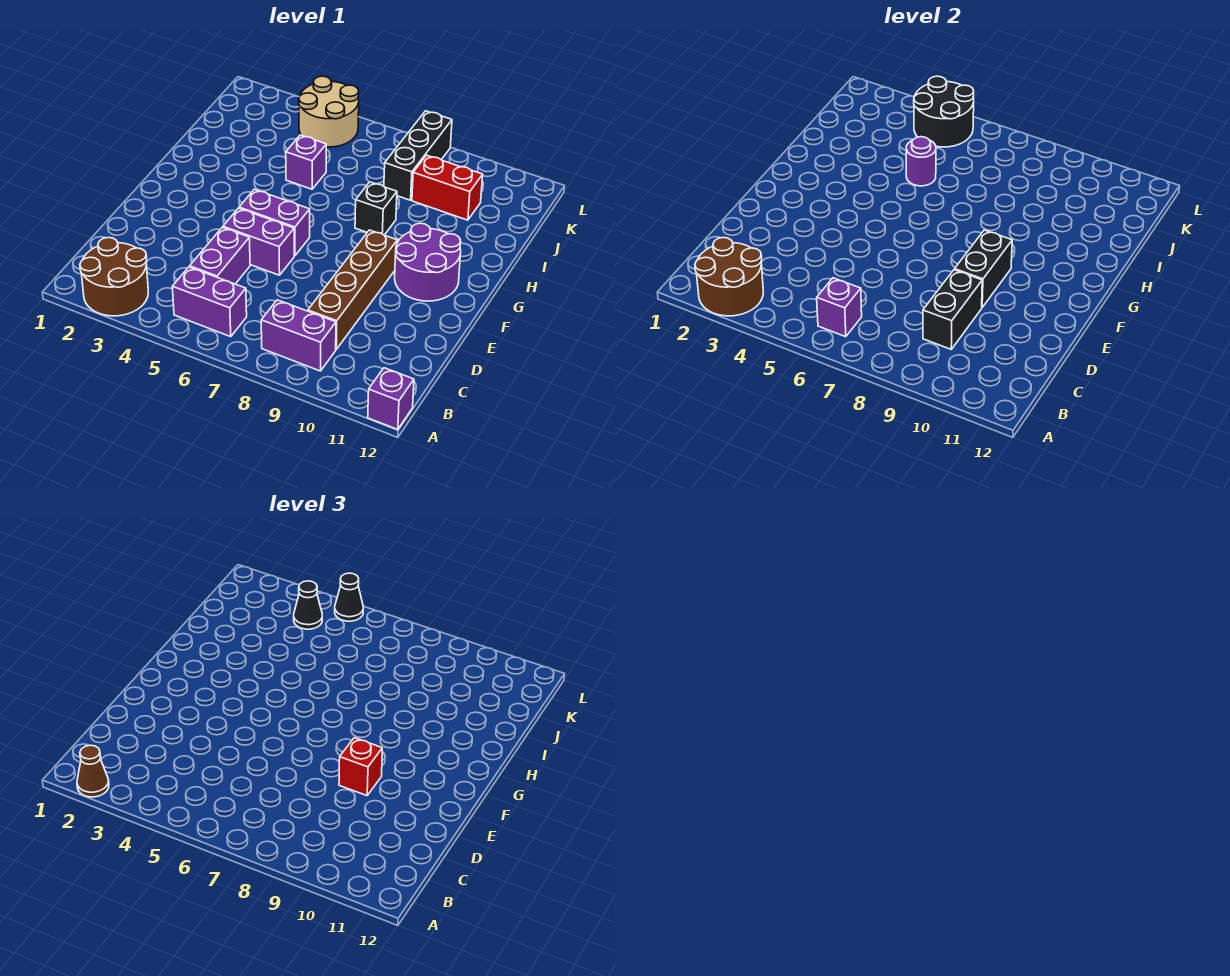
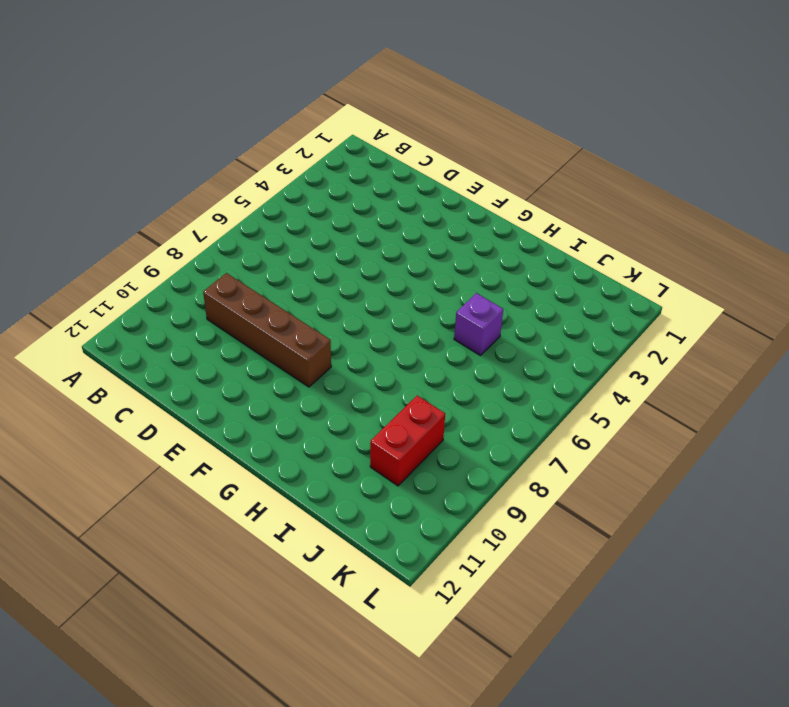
none -> brown round brick A2:B3 level 1
none -> purple brick A12 level 1
none -> purple brick B5:B6 level 1

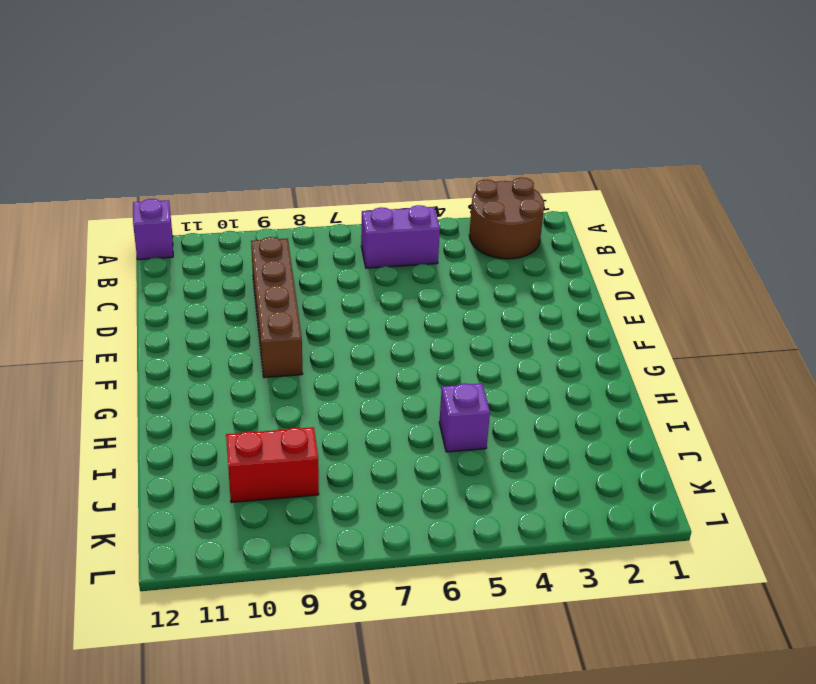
none -> purple brick B8:B9 level 1
none -> purple brick C5:D5 level 1
none -> purple brick E5:E6 level 1

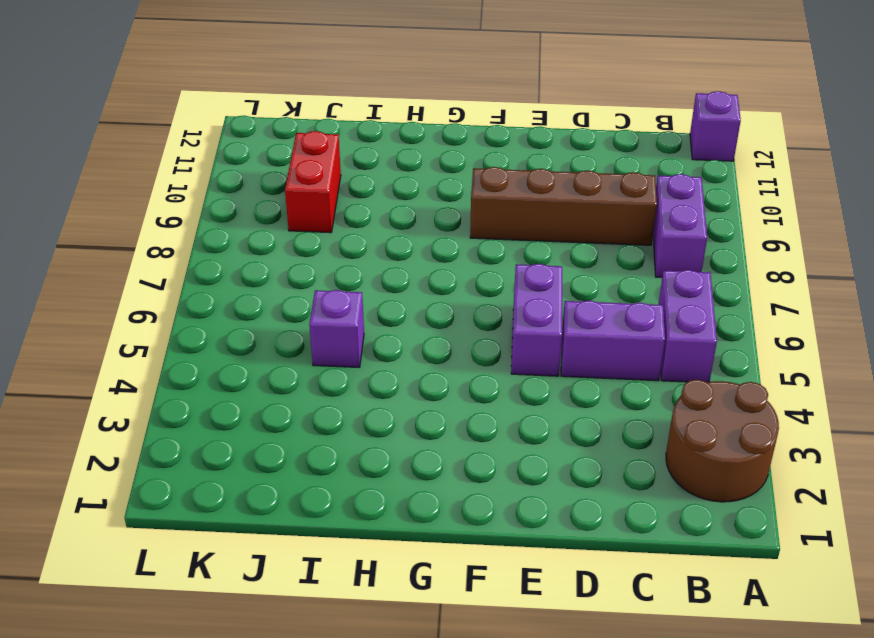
none -> purple brick F5:F6 level 1
none -> purple round brick F10:G11 level 1
none -> black brick H8 level 1

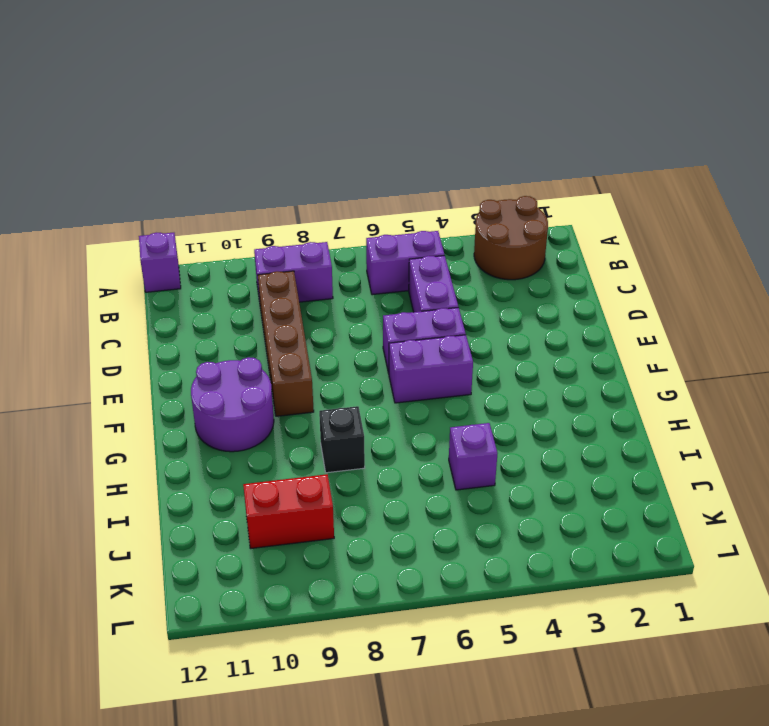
none -> black brick J8:L8 level 1
none -> tan round brick K4:L5 level 1
none -> brown round brick A2:B3 level 2

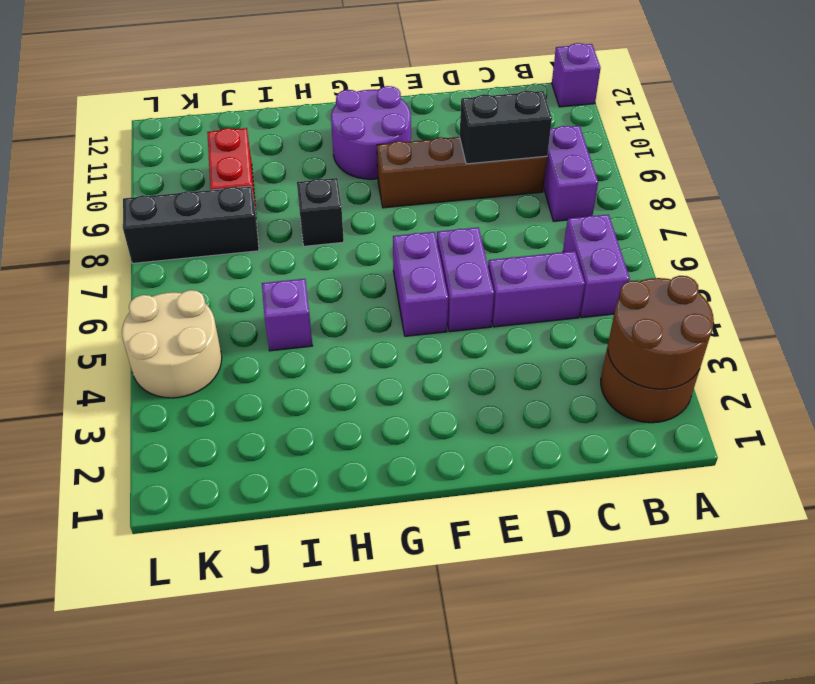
none -> purple brick B6 level 2
none -> black brick E9:F9 level 2
none -> purple round brick I5 level 2

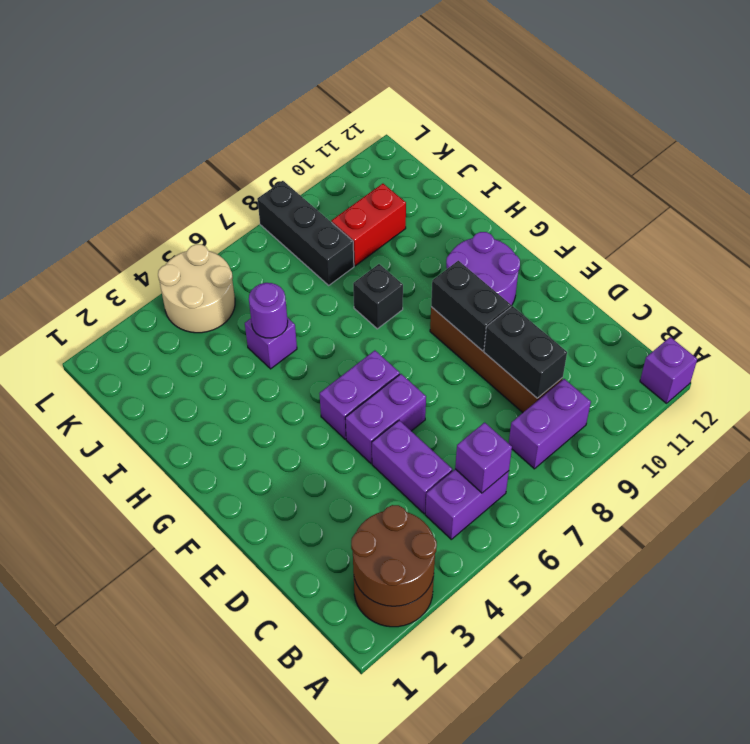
none -> black round brick K4:L5 level 2
none -> brown cone A2 level 3
none -> red brick E9 level 3

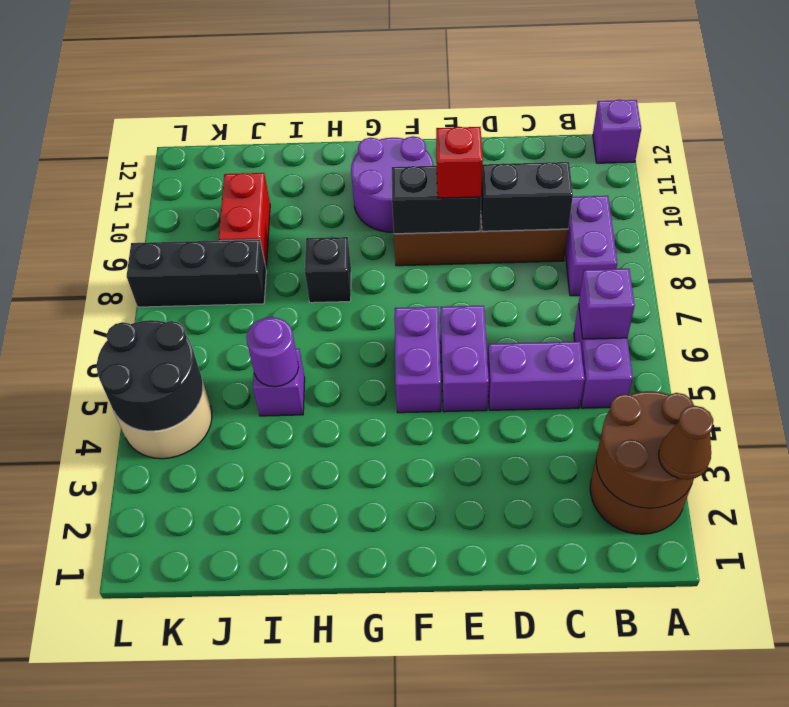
none -> black cone K4 level 3
none -> black cone L5 level 3

